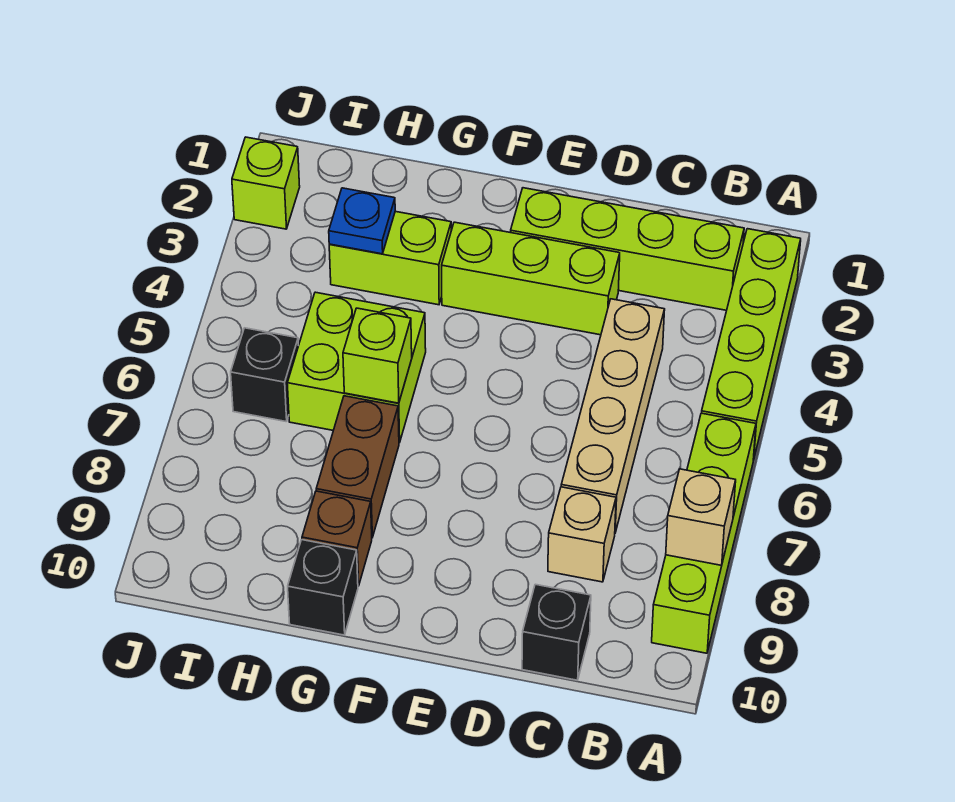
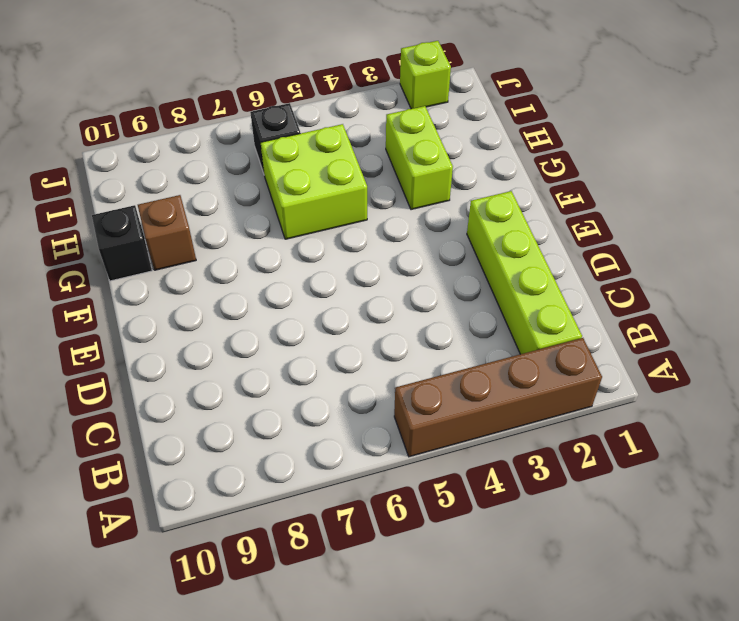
brown brick A2:A5 level 1 -> lime brick A2:A5 level 1
none -> lime brick A6:A9 level 1
none -> tan brick C4:C7 level 1
none -> tan brick C8 level 1

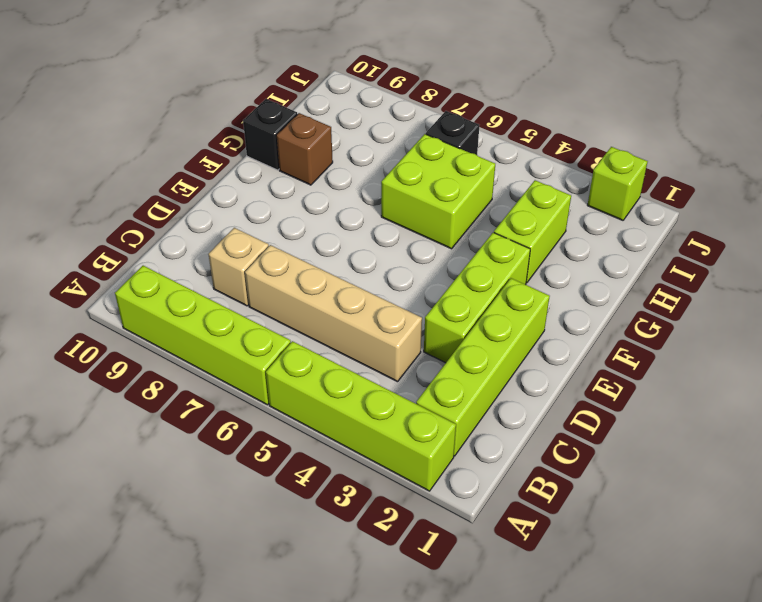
none -> black brick C10 level 1
none -> brown brick G7:G8 level 1
none -> tan brick A8 level 2

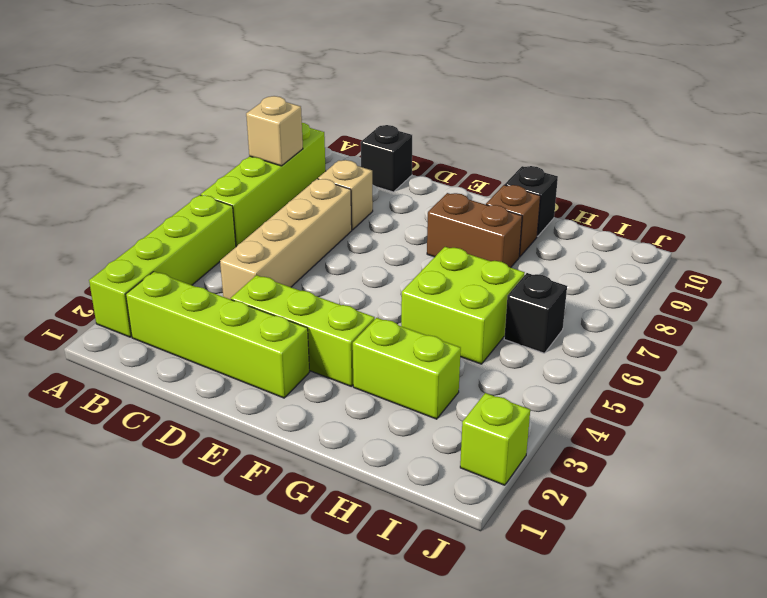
brown brick F8:G8 level 1 -> brown brick G7:G8 level 1
none -> lime brick G6 level 2
none -> blue plate H3 level 2

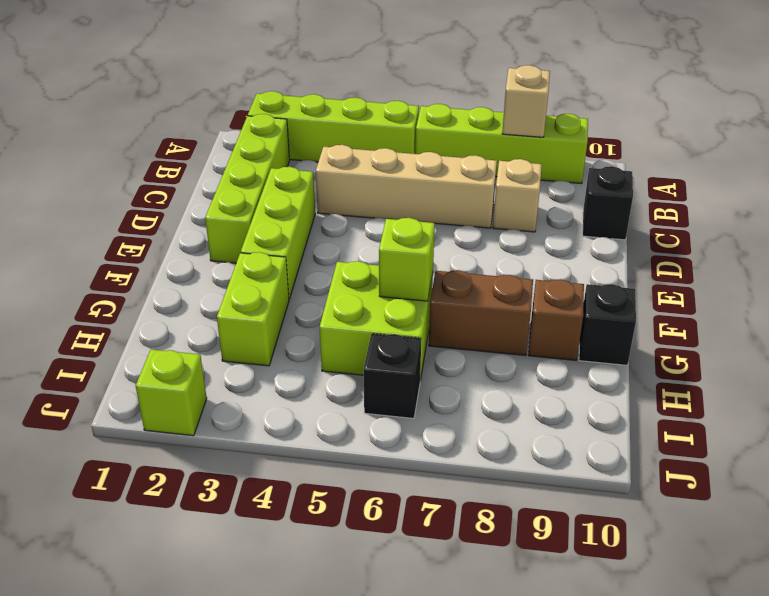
none -> blue plate H3 level 2

